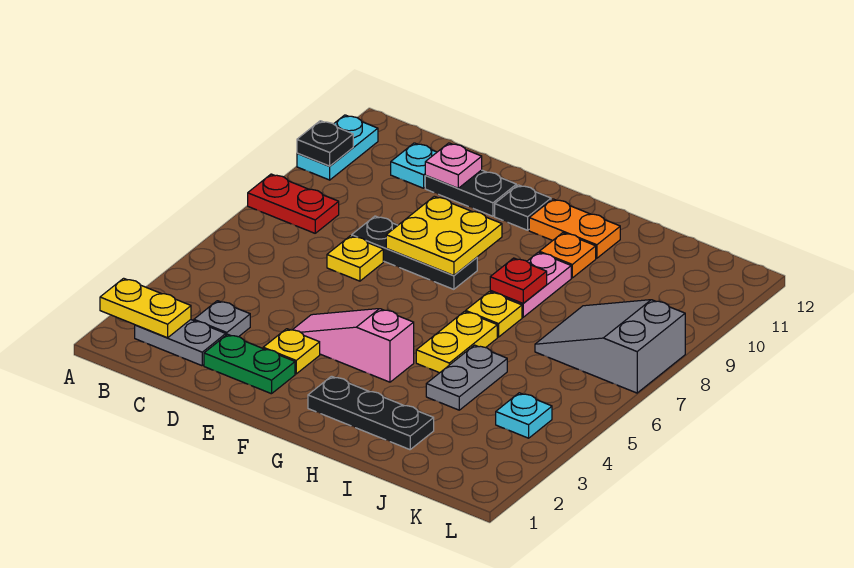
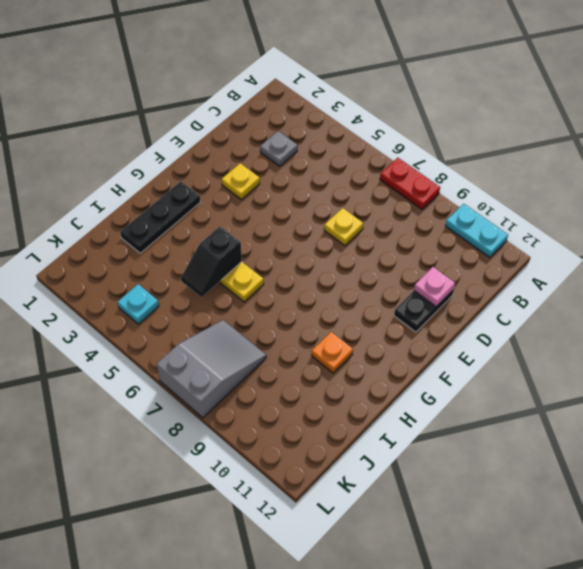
red plate A7:A8 level 1 -> red plate A8:B8 level 1
black slope H5:I5 level 2 top H -> none
none -> grey plate B2:C2 level 1
none -> cyan plate C11 level 1
none -> green plate D2:E2 level 1

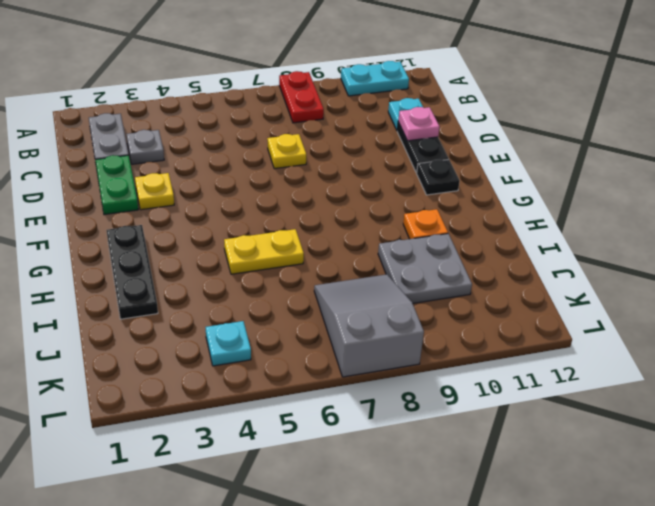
grey plate I9:J10 level 1 -> none
none -> black plate D8:F8 level 1
none -> pink slope E4:G4 level 1 top G
none -> orange plate G11:H11 level 1

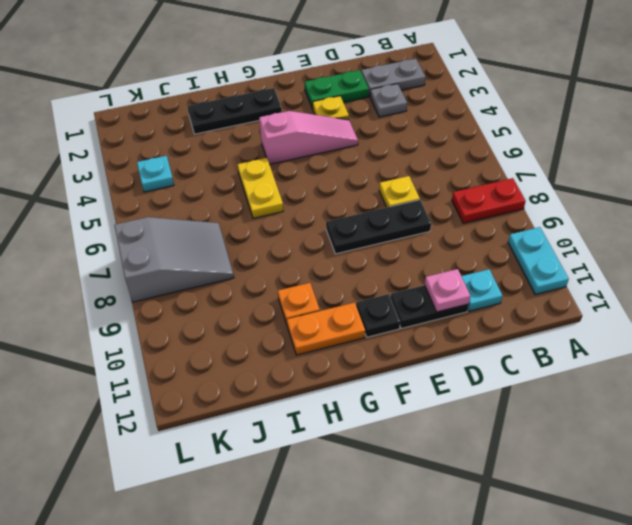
none -> yellow plate H7 level 1
none -> pink plate H8:H9 level 1
none -> grey plate I4:I5 level 1

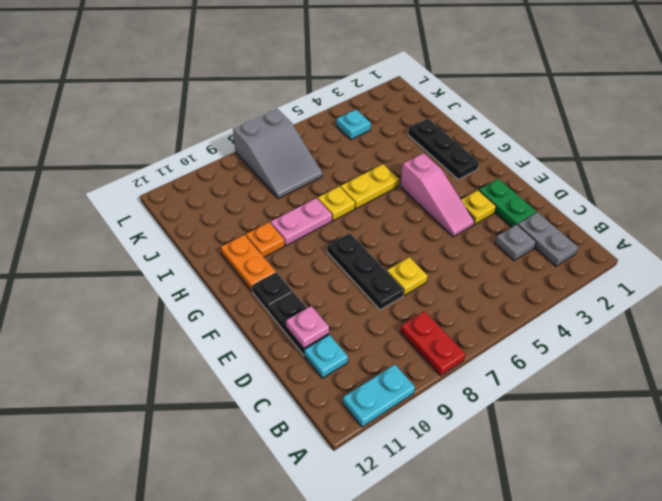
none -> grey plate I4:I5 level 1
none -> yellow plate A2:B2 level 2
none -> black plate A10 level 2

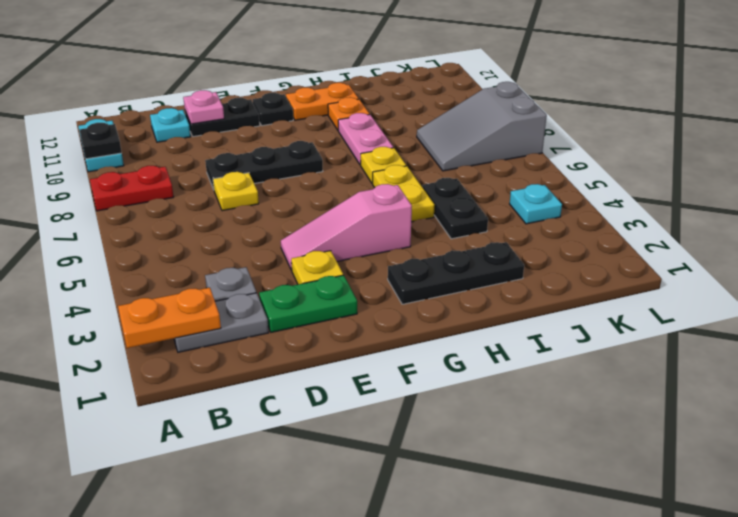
orange plate A2:B2 level 2 -> yellow plate A2:B2 level 2
black plate I4:I5 level 1 -> grey plate I4:I5 level 1
none -> yellow plate E8:F9 level 2
none -> red plate H8 level 2

